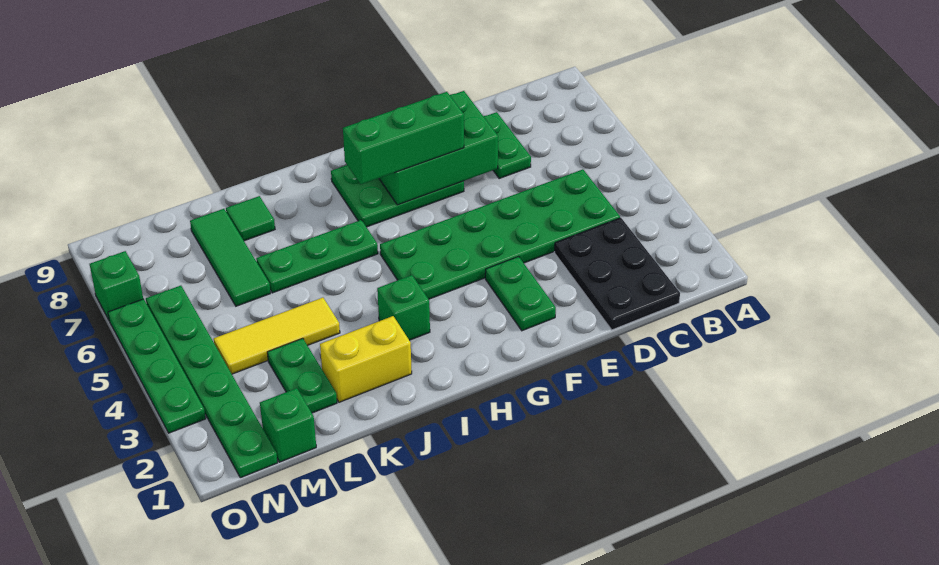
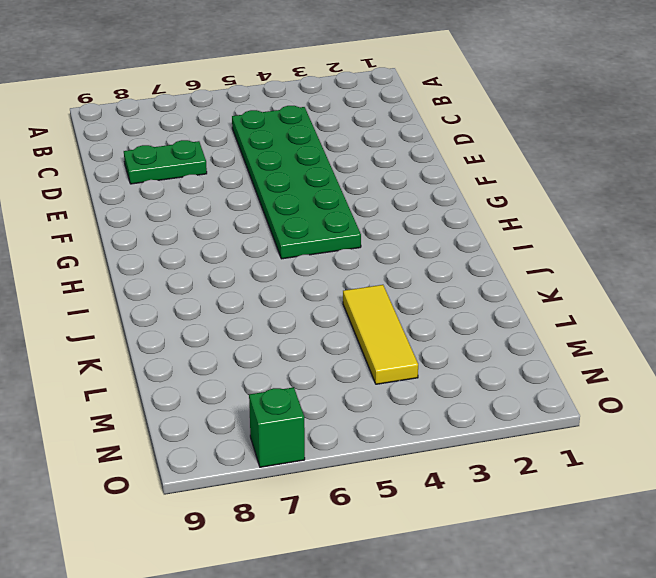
none -> black plate C1:D3 level 1
none -> green plate F2:F3 level 1
none -> green plate F7:H8 level 1

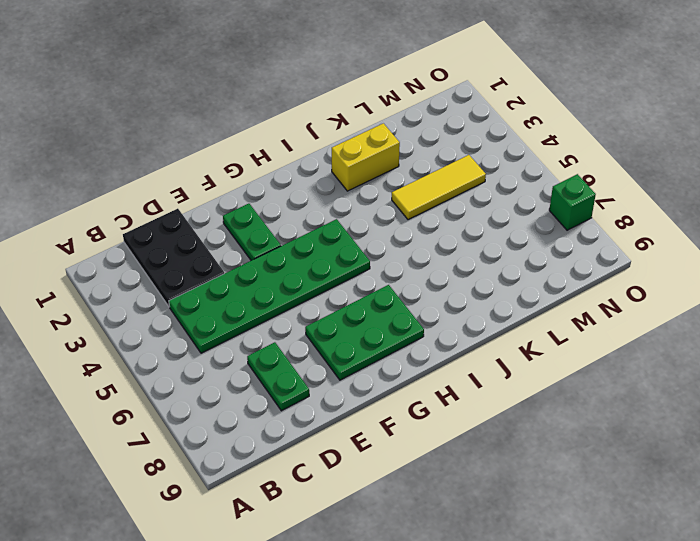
none -> green brick I3 level 1
none -> green plate I6:K6 level 1
none -> green tile K8 level 1

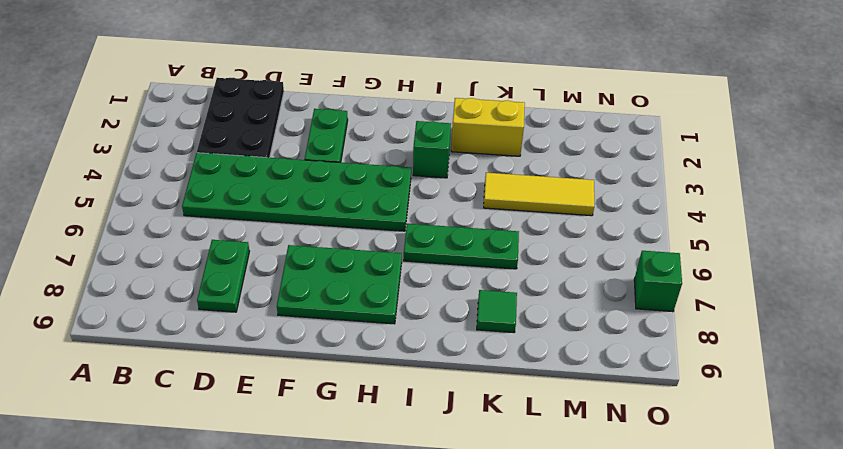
none -> green plate L2:L3 level 1
none -> green tile L6:L8 level 1
none -> green brick M1 level 1

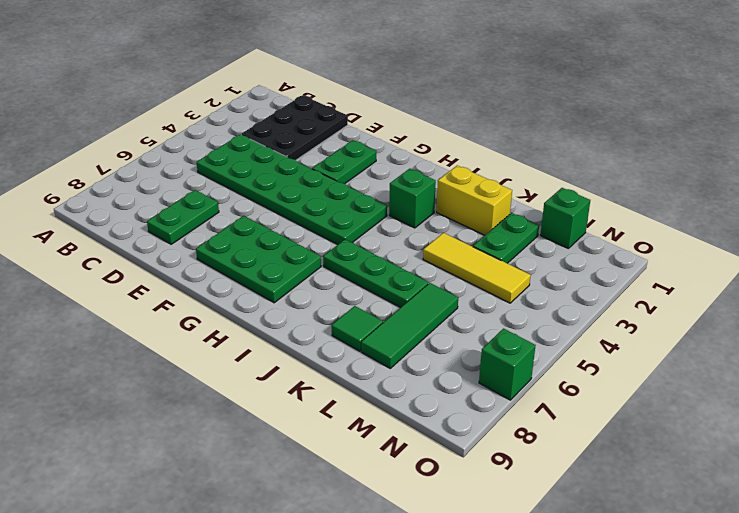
none -> green plate N1:N6 level 1
none -> green plate O3:O6 level 1
none -> green brick E7:G8 level 2

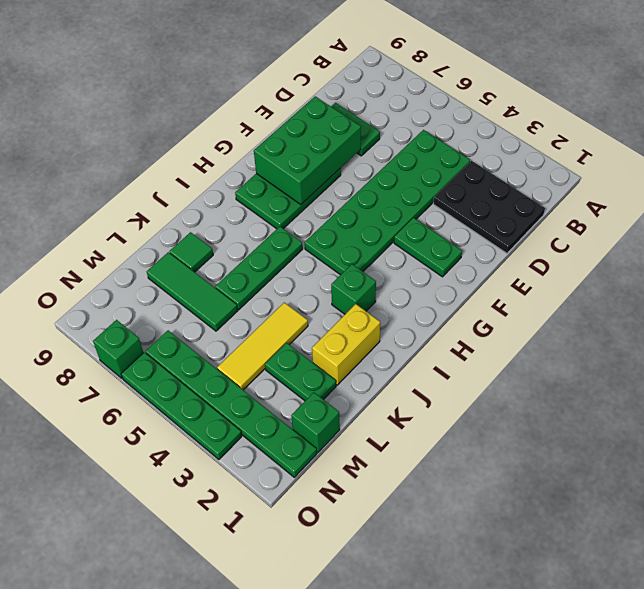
none -> green brick F7:H7 level 3

